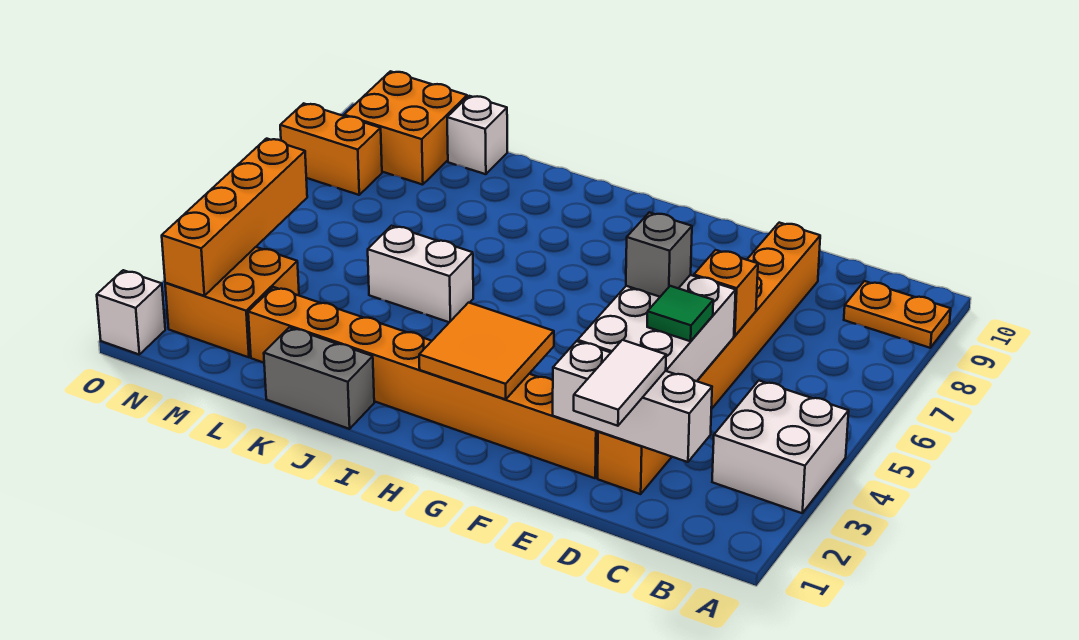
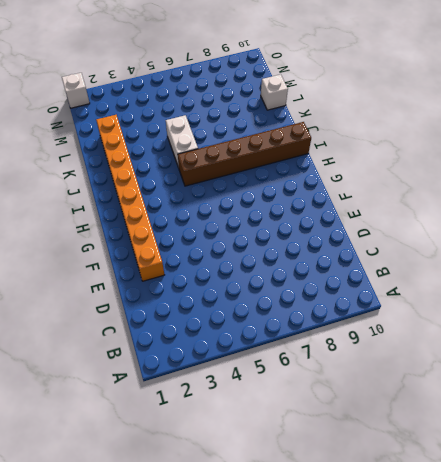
brown brick I5:I10 level 1 -> none
none -> white brick A3:B4 level 1
none -> orange plate A9:B9 level 1
none -> orange brick D2:D9 level 1

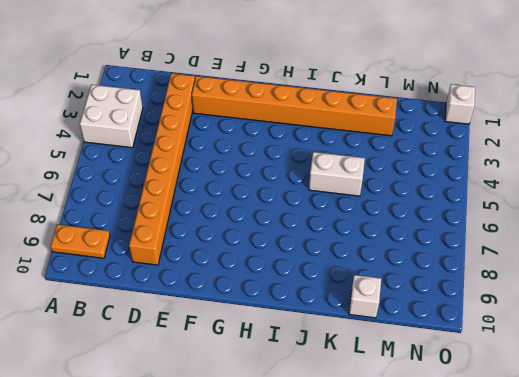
none -> grey brick J1:K1 level 1
none -> orange brick M2:N3 level 1
none -> orange brick M9:N10 level 1

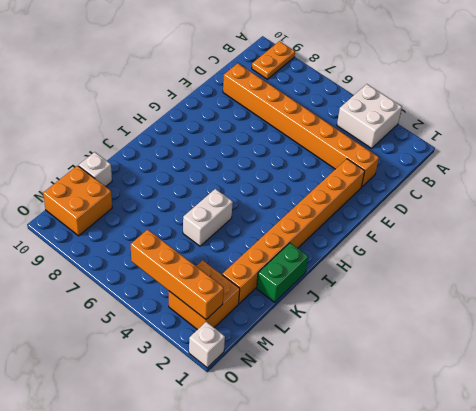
green brick J1:K1 level 1 -> grey brick J1:K1 level 1
none -> orange brick N8:O8 level 1
none -> white brick C2:E2 level 2
none -> white brick D3:E5 level 2

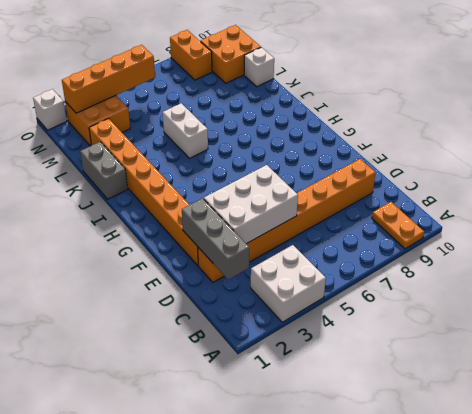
grey brick C2:E2 level 2 -> white brick C2:E2 level 2
none -> orange brick D6 level 2
none -> orange tile G2:H3 level 2
none -> white tile D1:D2 level 3

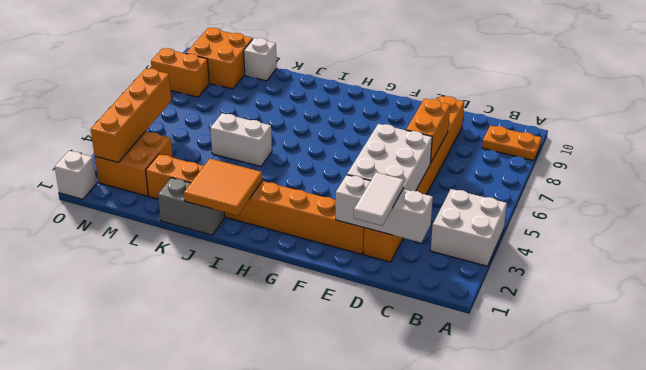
orange brick D6:D7 level 2 -> orange brick D6 level 2
orange tile I1:J2 level 2 -> orange tile G2:H3 level 2
none -> green tile D4 level 3
none -> grey brick E5 level 3

